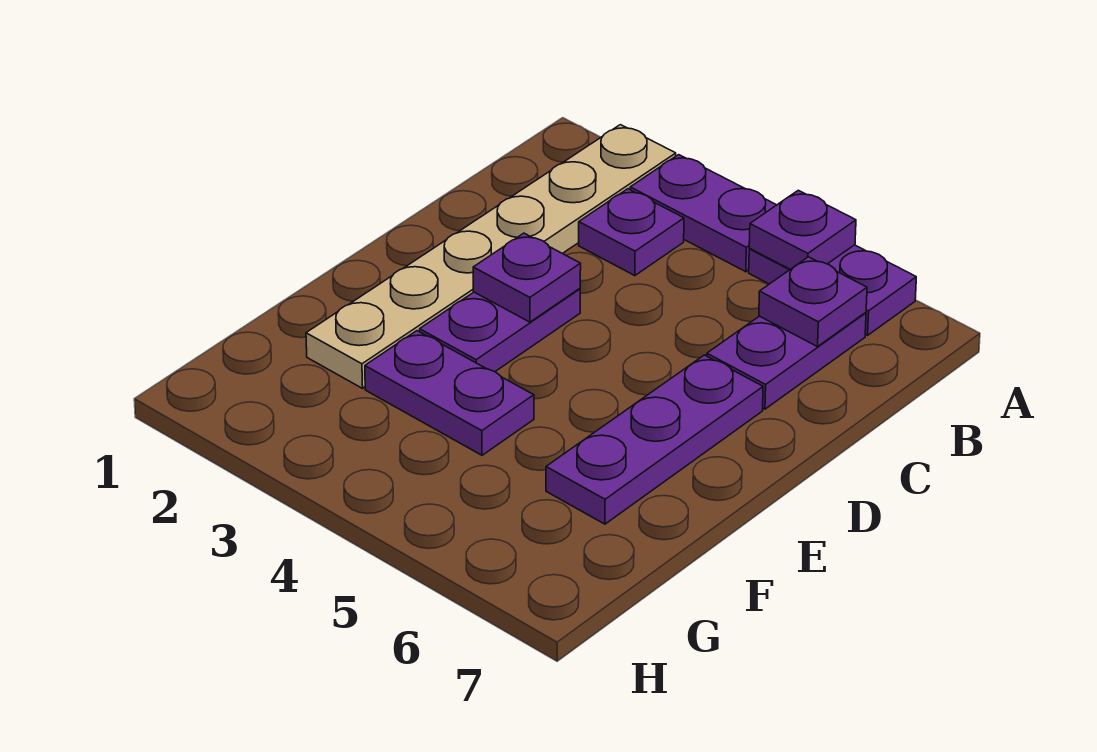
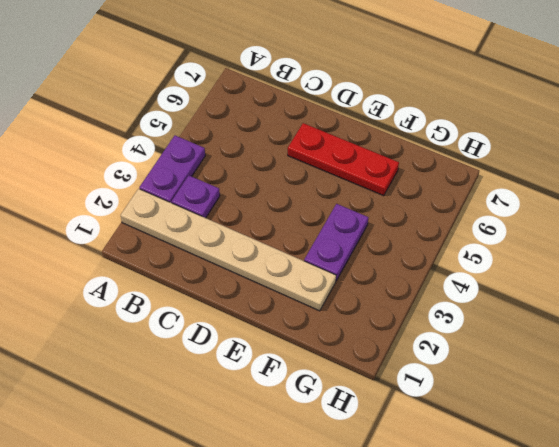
red plate D6:F6 level 1 -> purple plate D6:F6 level 1
none -> purple plate A5:A6 level 1
none -> purple plate B6:C6 level 1

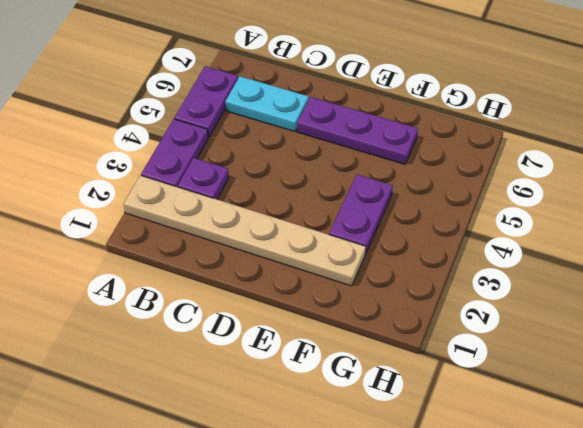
cyan plate B6:C6 level 1 -> purple plate B6:C6 level 1
none -> purple plate D3:E3 level 1
none -> purple plate A5 level 2

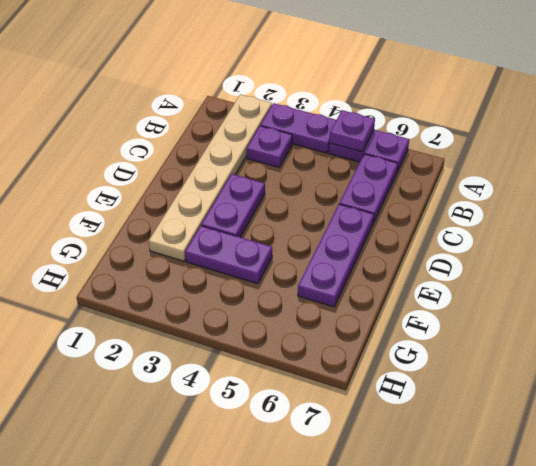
none -> purple plate B6 level 2
none -> purple plate D3 level 2

